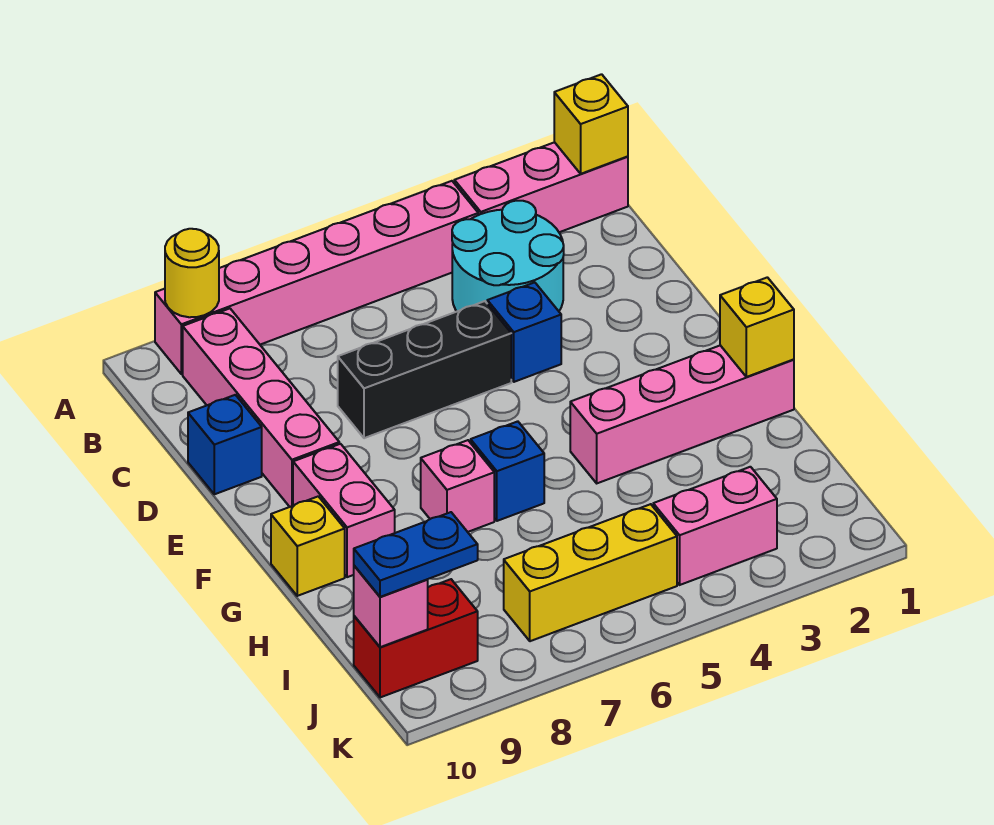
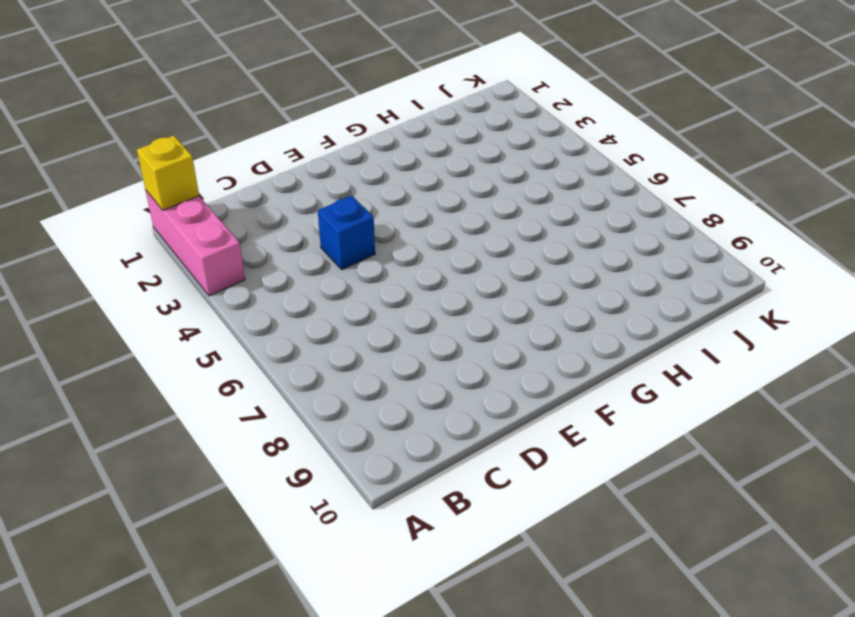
none -> pink brick A4:A9 level 1
none -> cyan round brick B3:C4 level 1
none -> pink brick B9:E9 level 1

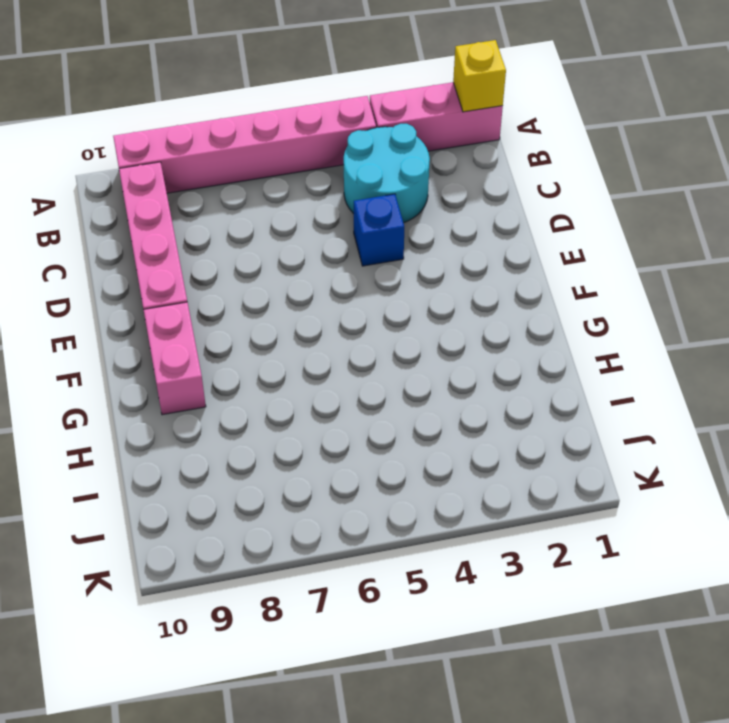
none -> black brick D5:D7 level 1
none -> blue brick D10 level 1
none -> pink brick G1:G4 level 1

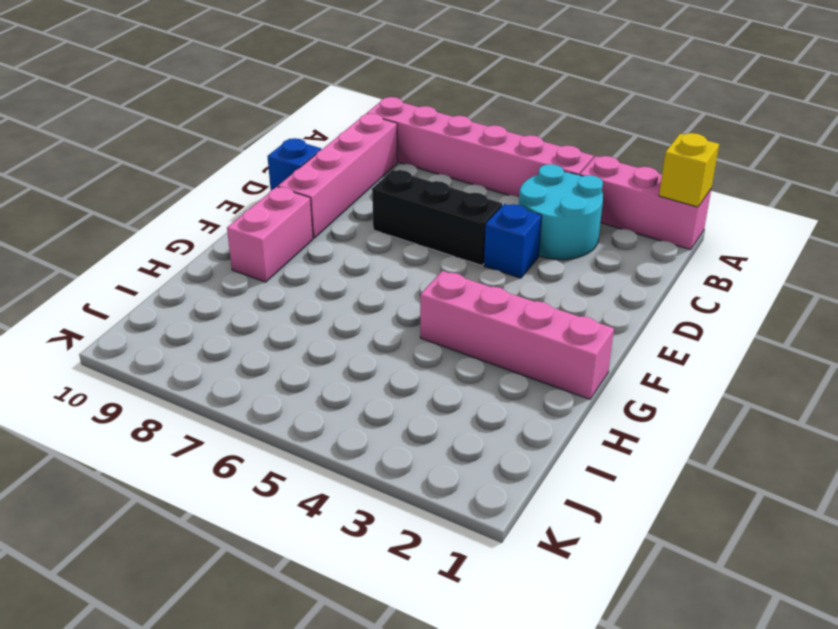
none -> blue brick G6 level 1
none -> pink brick G7 level 1
none -> yellow brick G10 level 1

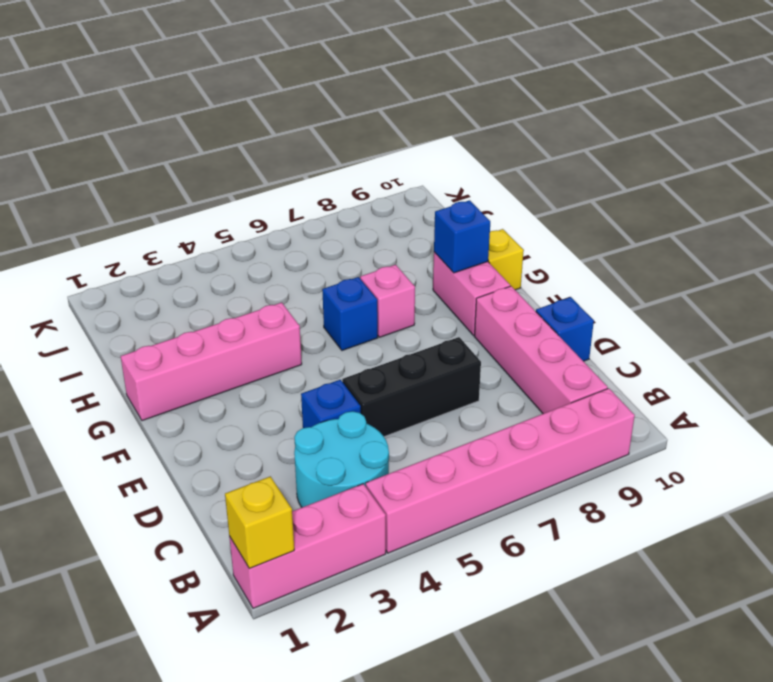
blue brick G9 level 2 -> none
none -> pink brick J3:J4 level 1
none -> yellow brick J5:J7 level 1
none -> red brick J9:J10 level 1

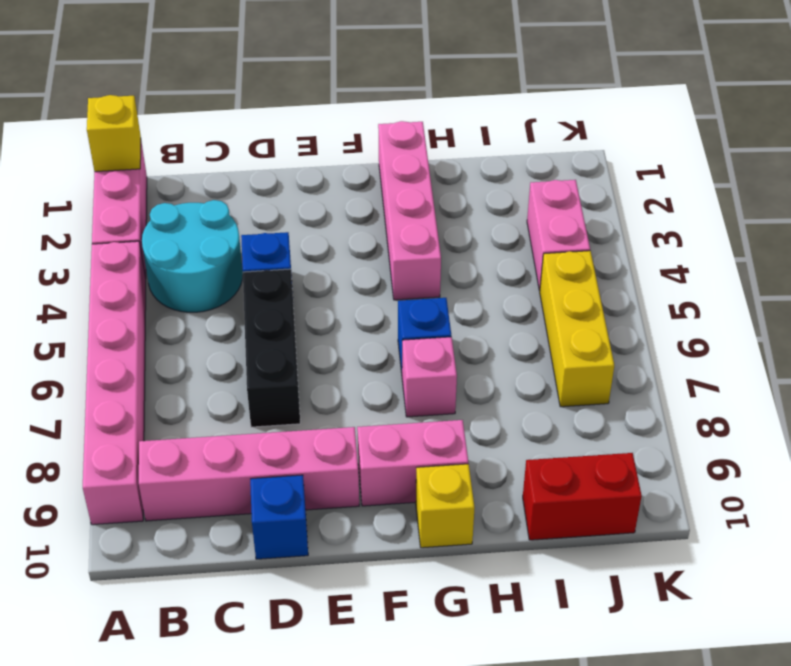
red brick I10:J10 level 1 -> red brick J9:J10 level 1
none -> yellow round brick A9 level 2
none -> yellow brick G1 level 2
none -> pink brick J10 level 2

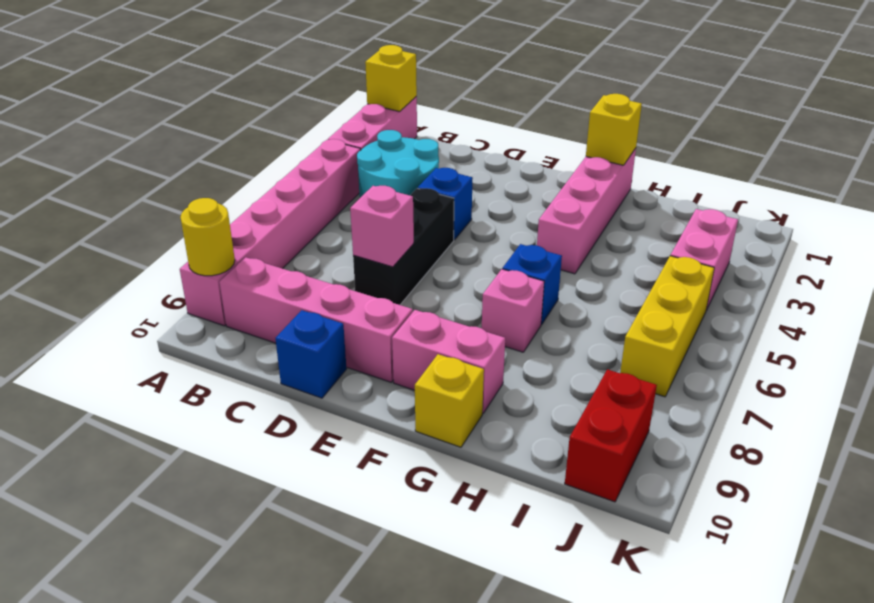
pink brick D7 level 2 -> pink brick J10 level 2
none -> blue plate J9:J10 level 3

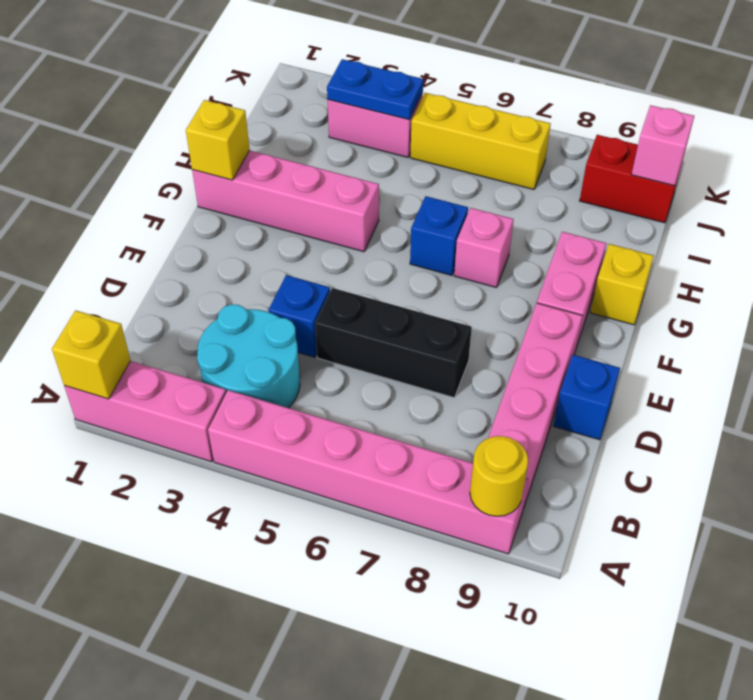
blue plate J3:J4 level 2 -> blue plate J9:J10 level 3

